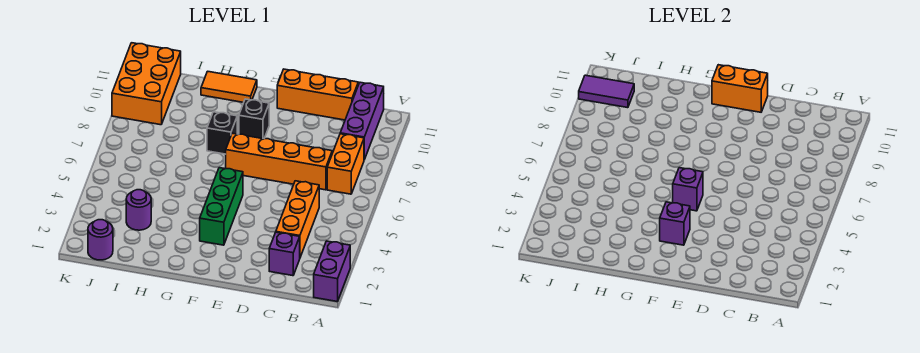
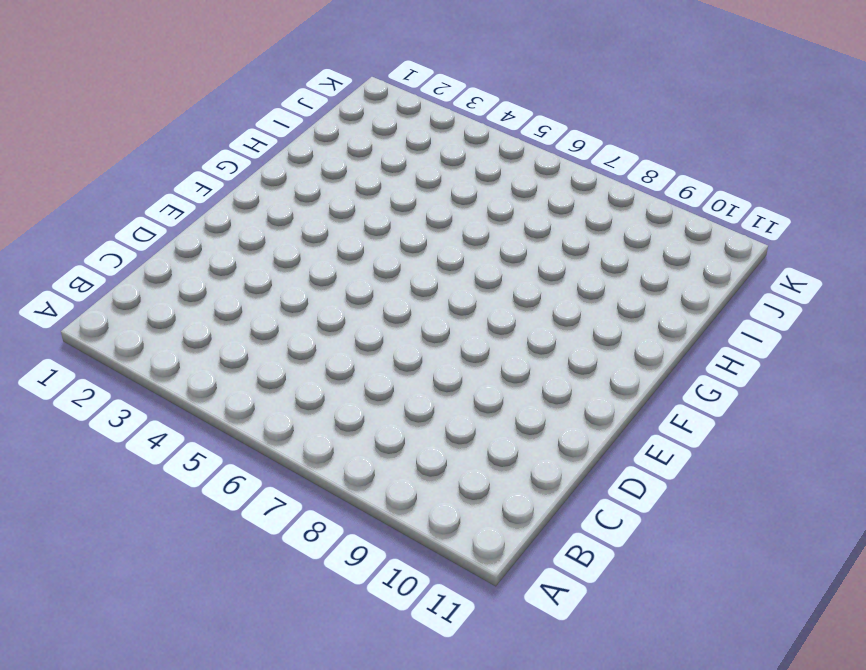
none -> purple brick A1:A2 level 1
none -> orange brick B7:B8 level 1
none -> purple brick B9:B11 level 1

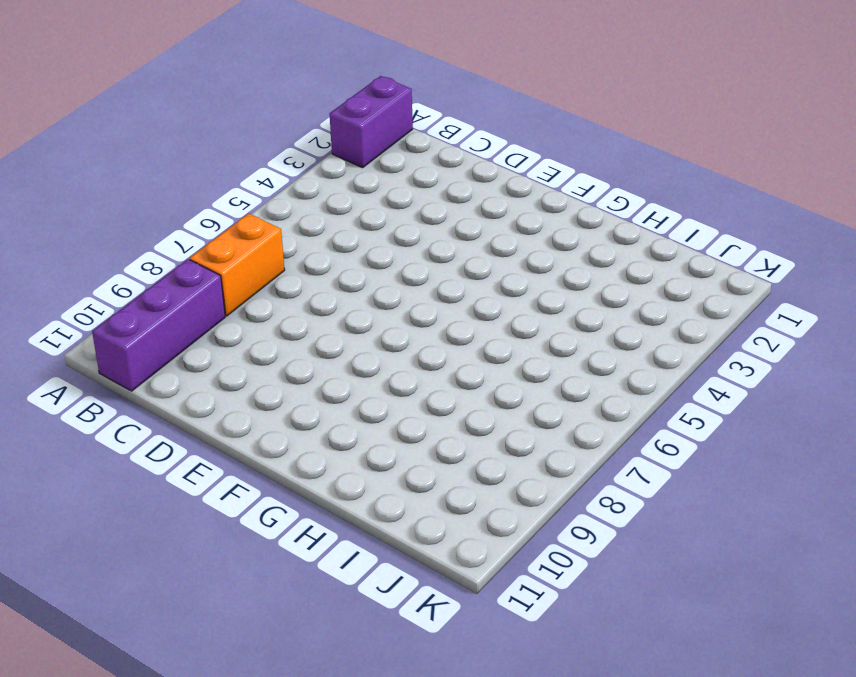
none -> purple brick C2 level 1
none -> orange brick C3:C5 level 1
none -> orange brick C7:F7 level 1

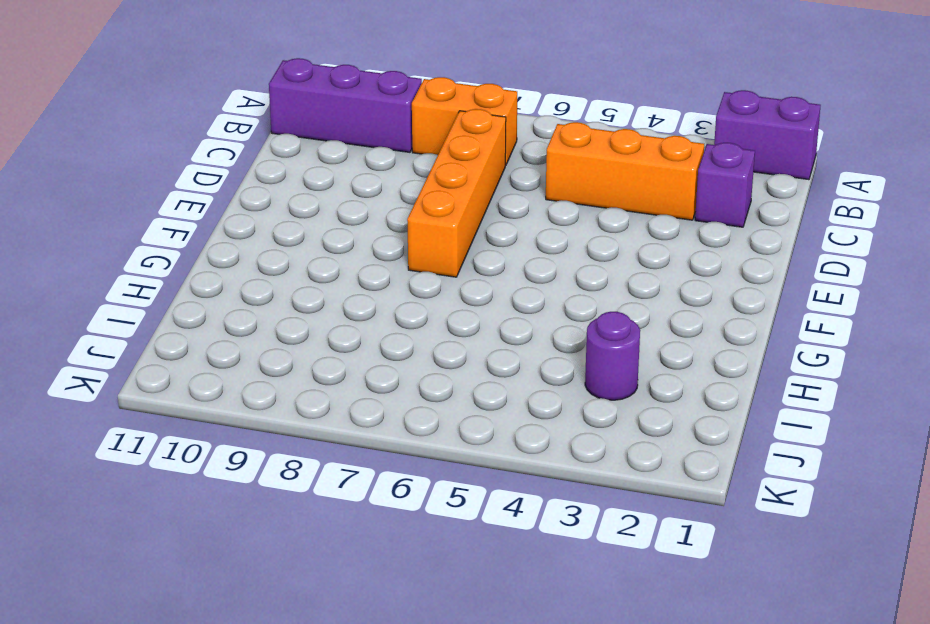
none -> orange brick C11:E11 level 1
none -> green brick F3:F5 level 1
none -> black brick F9 level 1

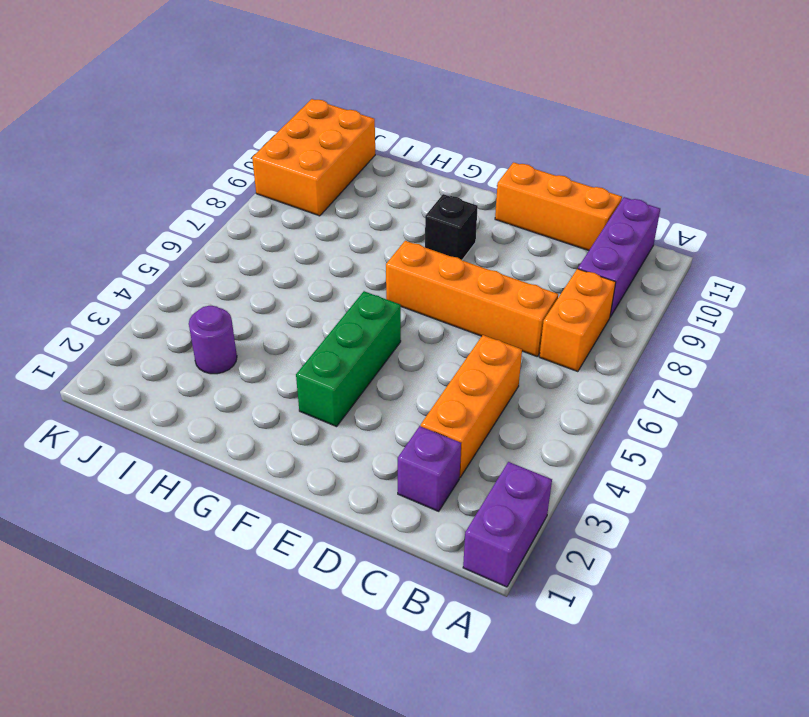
none -> black brick G8 level 1
none -> orange tile G11:H11 level 1
none -> purple round brick J1 level 1

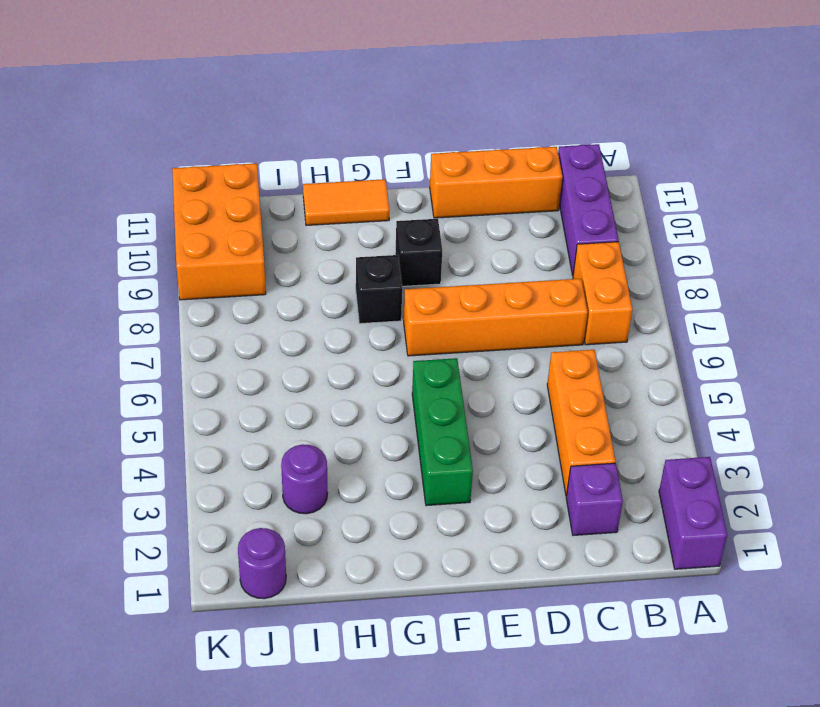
none -> orange brick E11:F11 level 2
none -> purple brick F3 level 2
none -> purple brick F5 level 2

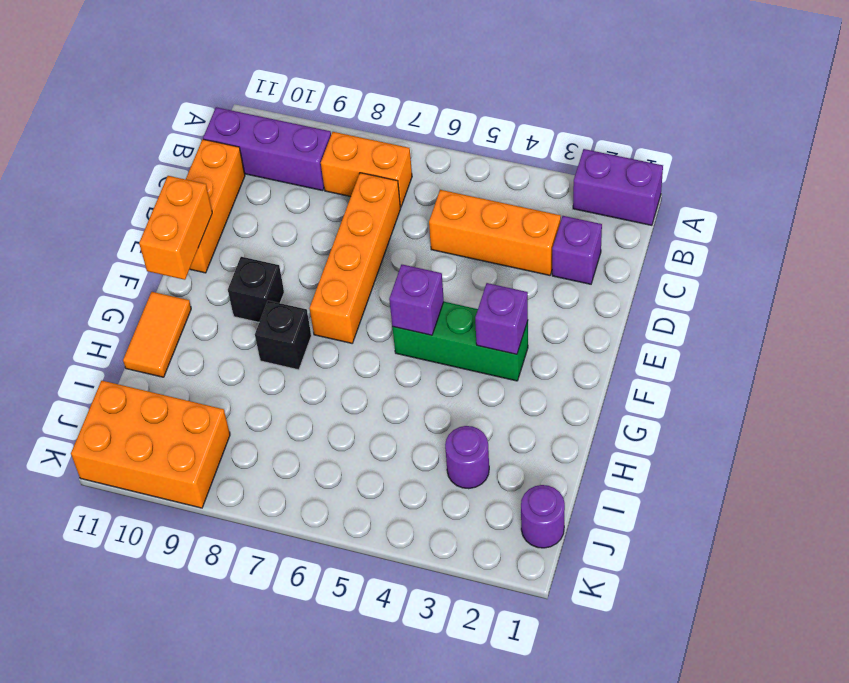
none -> purple tile J10:K10 level 2

